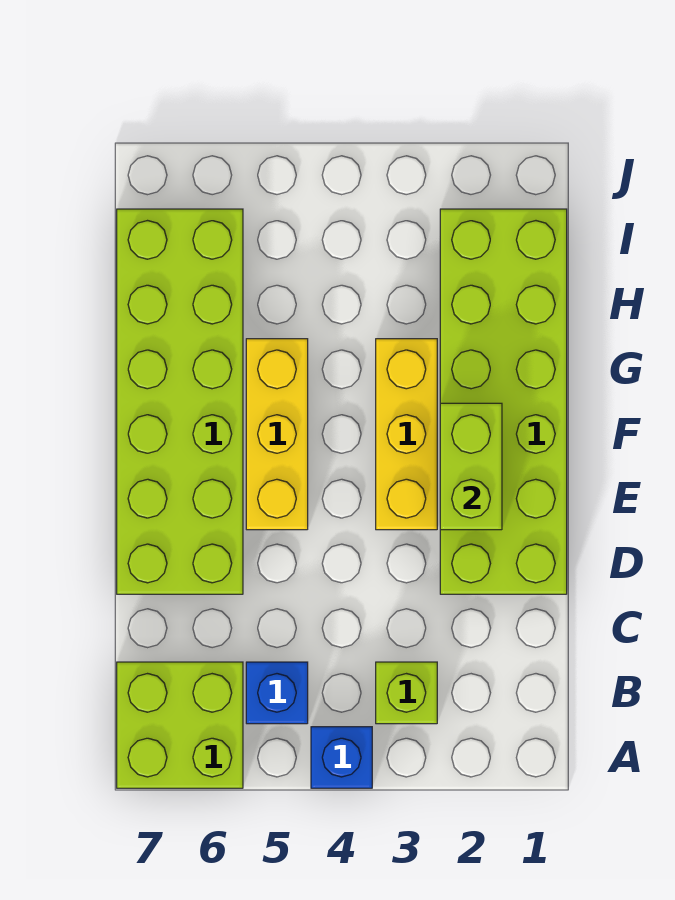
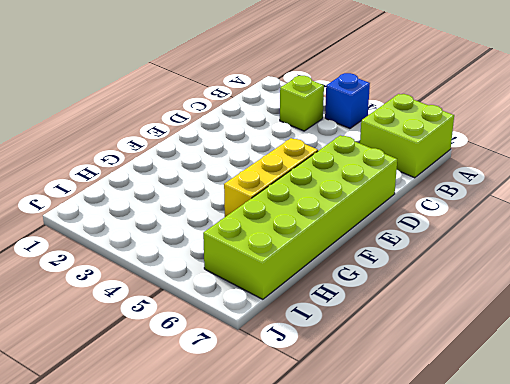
none -> blue brick B5 level 1
none -> lime brick D1:I2 level 1

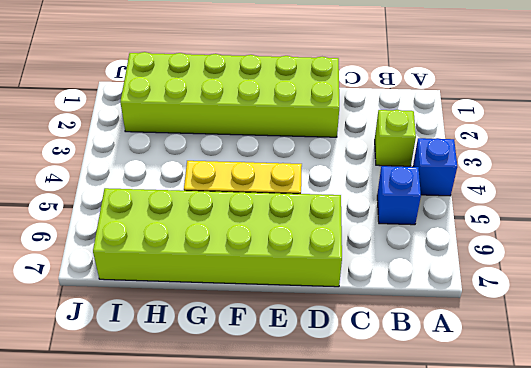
none -> lime brick A6:B7 level 1
none -> yellow brick E3:G3 level 1

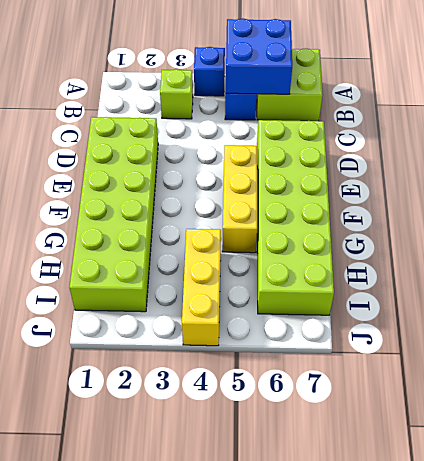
blue brick A5:B6 level 2 -> none
yellow brick H4:J4 level 1 -> yellow brick E3:G3 level 1
none -> lime brick E2:F2 level 2

